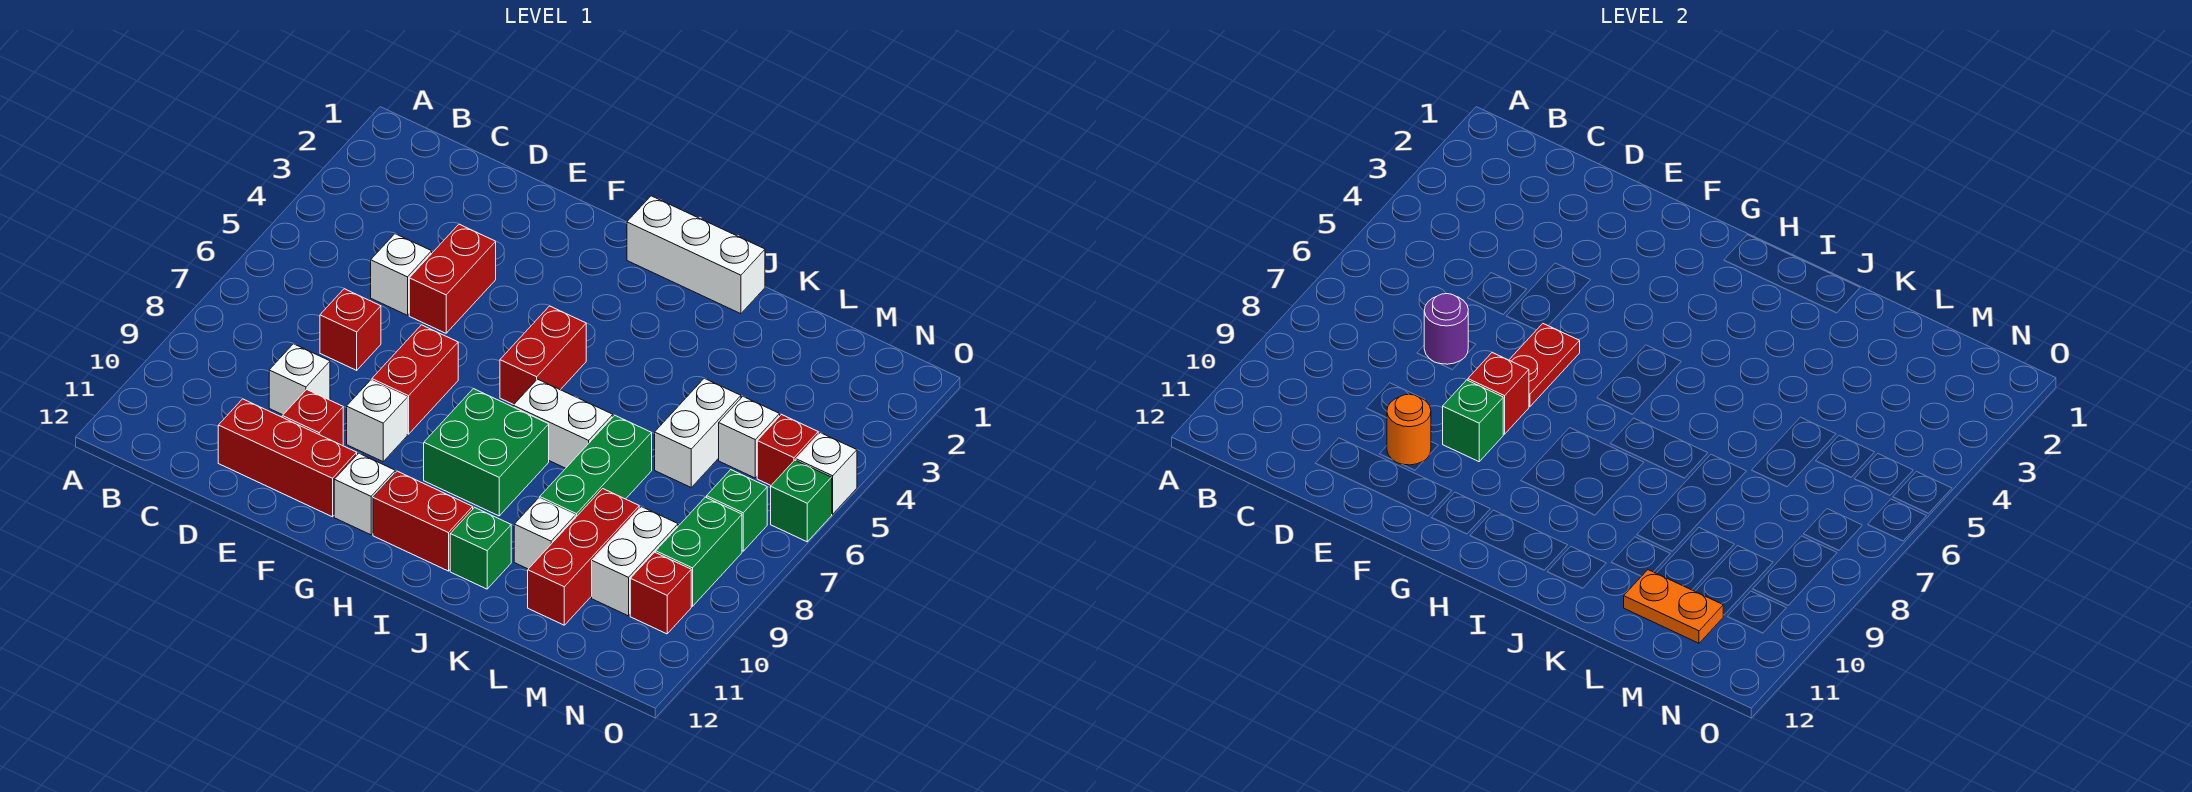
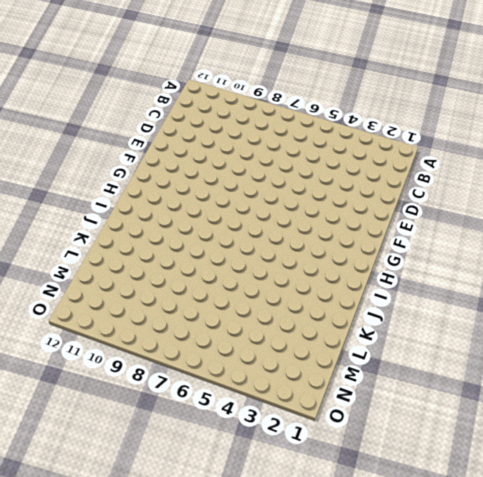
none -> white brick D5 level 1
none -> red brick D7 level 1
none -> white brick D9 level 1
none -> red brick D11:F11 level 1

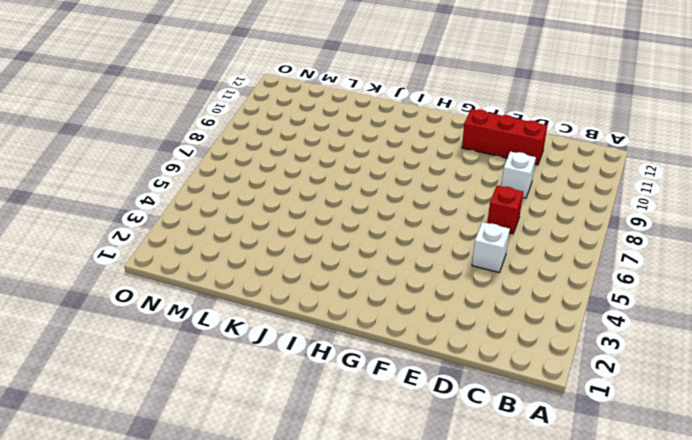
none -> red brick E4:E5 level 1
none -> red brick E10 level 1
none -> red brick F7:F8 level 1
none -> white brick F9 level 1

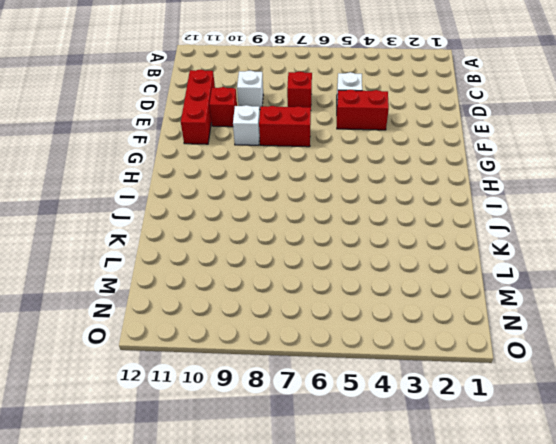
none -> white brick G11 level 1
none -> white brick H1:J1 level 1
none -> red brick H5:H6 level 1
none -> green brick H8:I9 level 1

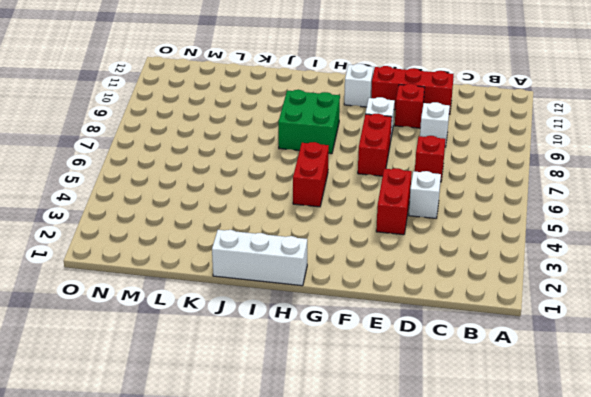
none -> red brick H11:I11 level 1
none -> white brick I7:J7 level 1
none -> green brick J11 level 1
none -> green brick K7:K9 level 1

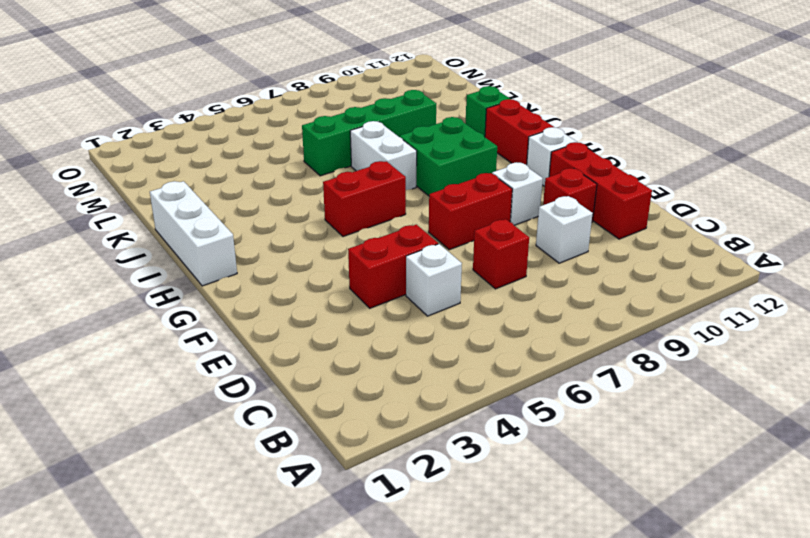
green brick K6:K9 level 1 -> green brick K7:K9 level 1
none -> white brick K10 level 1
none -> white brick L5:L6 level 1
none -> red brick L9:L11 level 1
none -> white brick M5 level 1

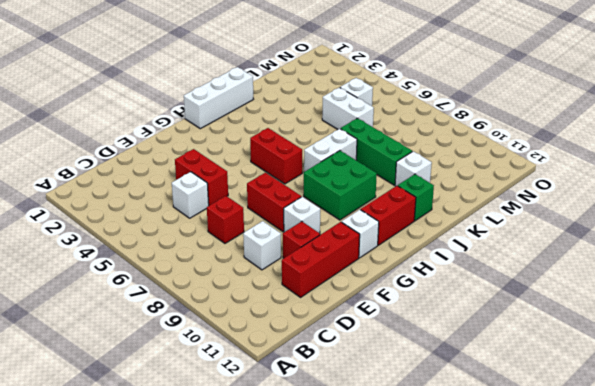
none -> red brick L9:L11 level 1
none -> white brick M9:M10 level 1
none -> red brick N5 level 1
none -> green brick N7 level 1

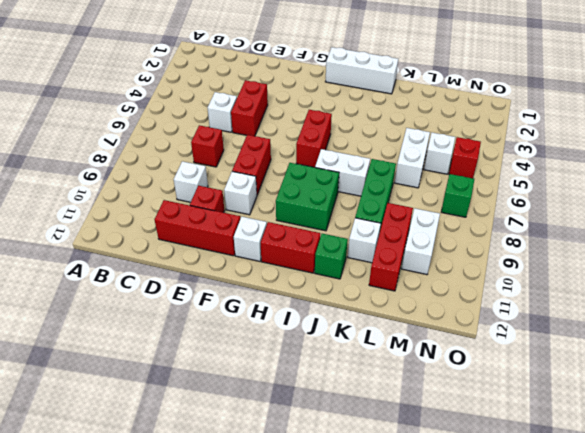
none -> green brick N8:N9 level 1
none -> red brick N10 level 1
none -> white brick O5 level 1
none -> green brick O6 level 1

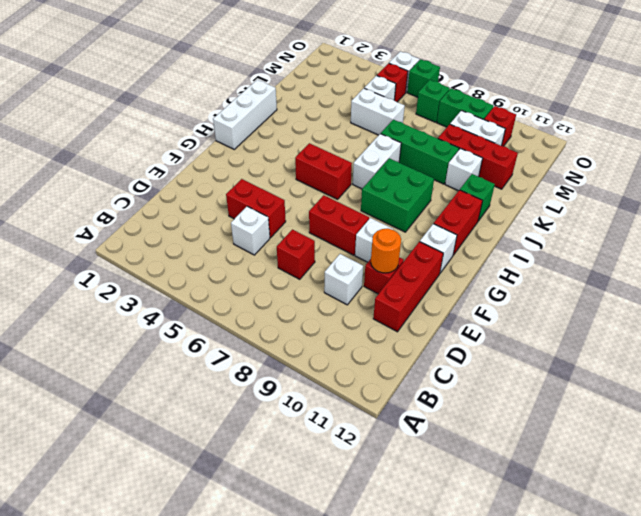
none -> purple round brick D7 level 2
none -> red plate F6:F7 level 2
none -> red brick F8 level 2
none -> green brick F9 level 2

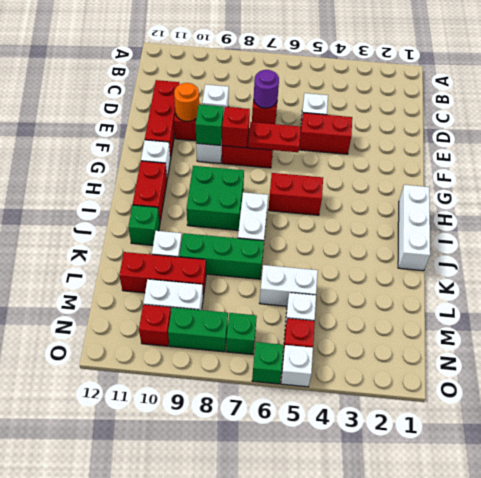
none -> orange plate L11:M11 level 2

